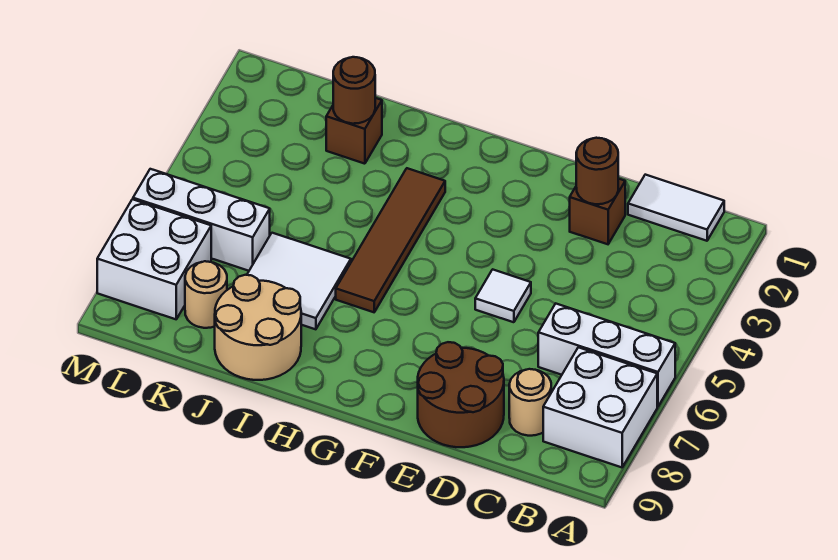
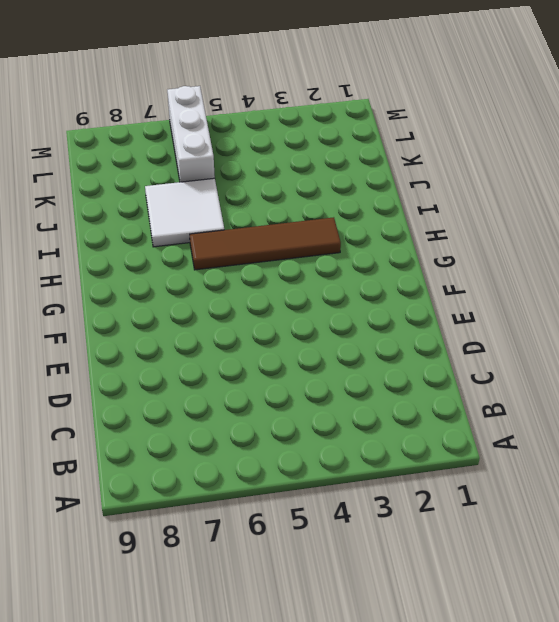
none -> white brick A6:C6 level 1
none -> white brick A7:B8 level 1
none -> white tile B1:C1 level 1

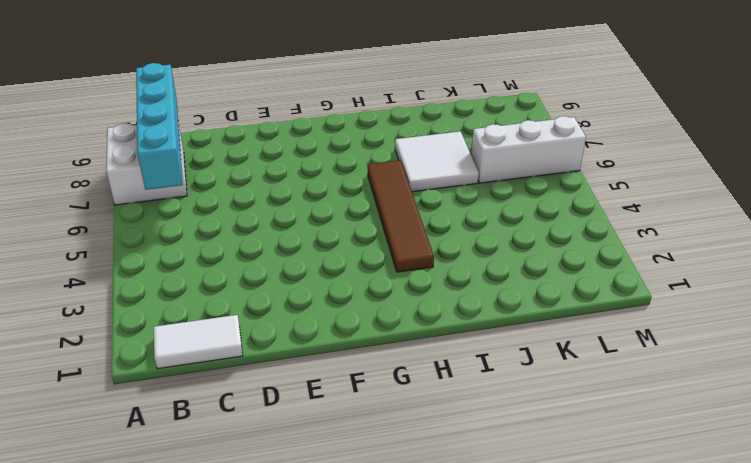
cyan brick B6:B9 level 2 -> none
none -> white brick A6:C6 level 1
none -> tan round brick C8 level 1
none -> brown brick D2 level 1

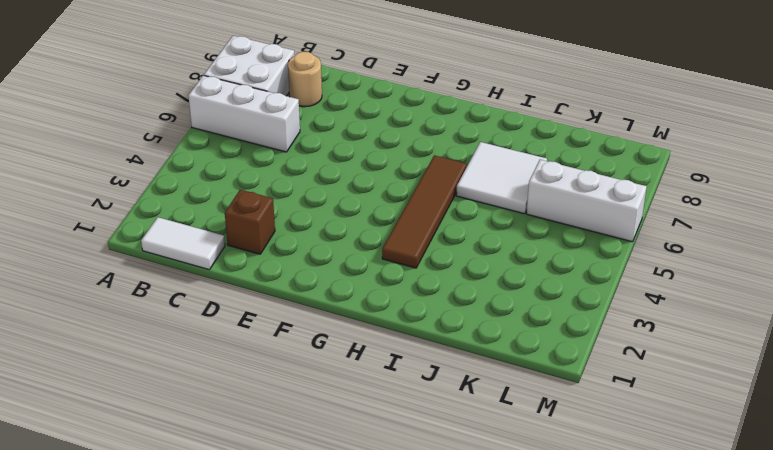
none -> brown round brick D8:E9 level 1
none -> white tile E5 level 1
none -> tan round brick I8:J9 level 1

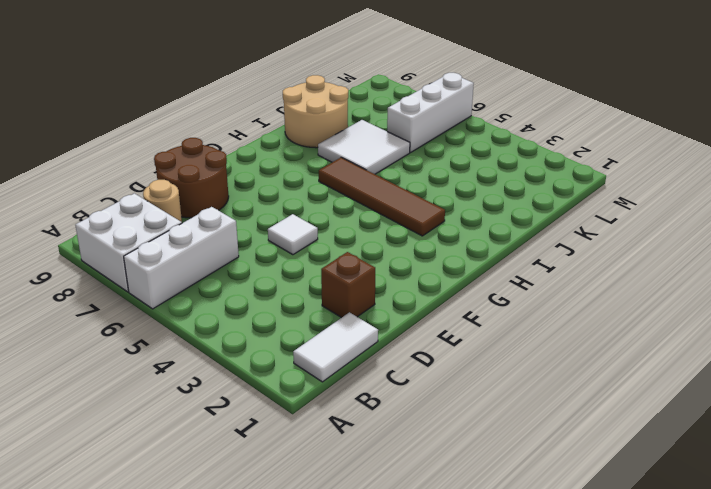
none -> brown brick J2 level 1
none -> tan round brick K8 level 1
none -> white brick L7:M8 level 1

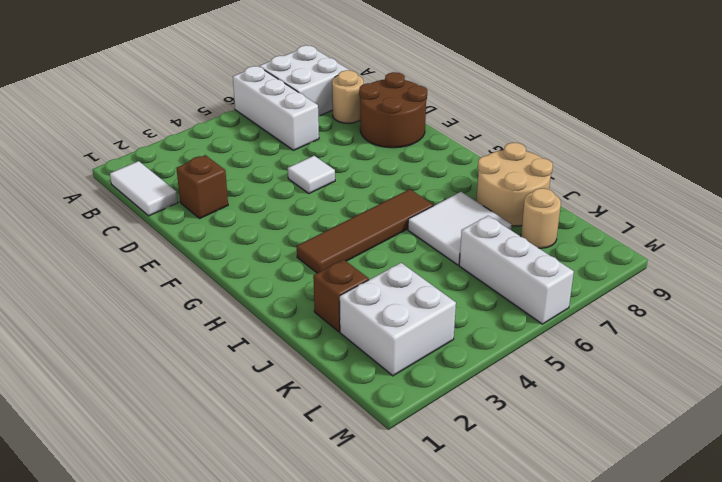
white brick K2:L3 level 1 -> white brick L7:M8 level 1
none -> brown round brick D2 level 2
none -> brown round brick J2 level 2

